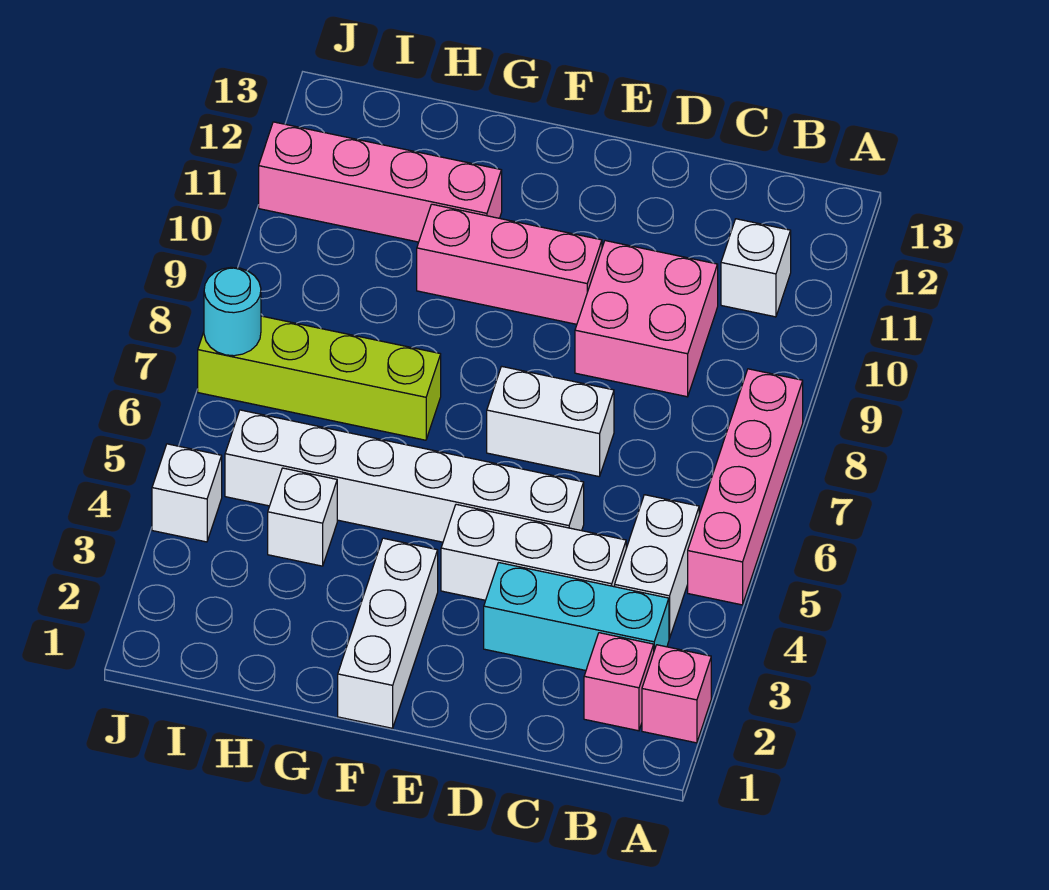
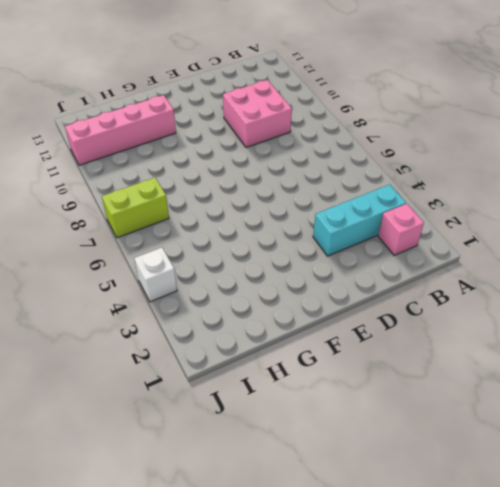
lime brick I7:J7 level 1 -> lime brick G7:J7 level 1
none -> pink brick A2 level 1
none -> pink brick A5:A8 level 1
none -> white brick B4:B5 level 1

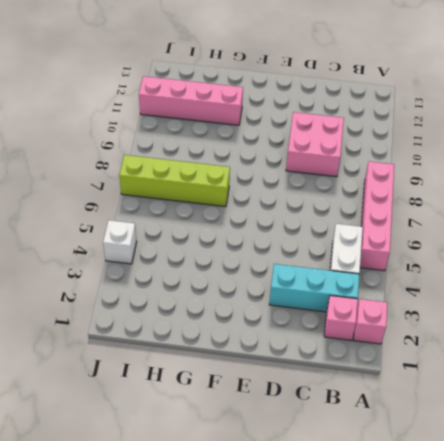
none -> white brick B11 level 1
none -> white brick C4:E4 level 1
none -> white brick D5:I5 level 1

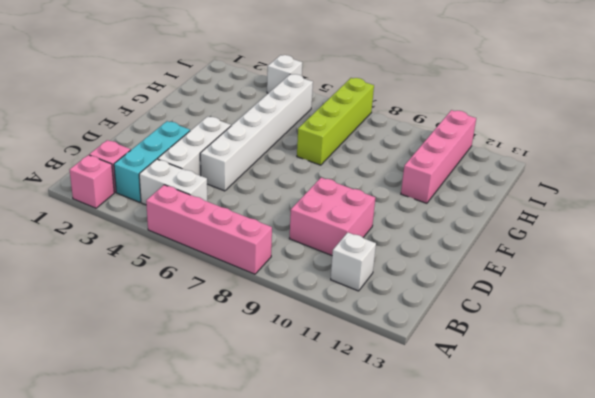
none -> white brick D7:E7 level 1
none -> pink brick E10:G10 level 1
none -> white brick F1:F3 level 1

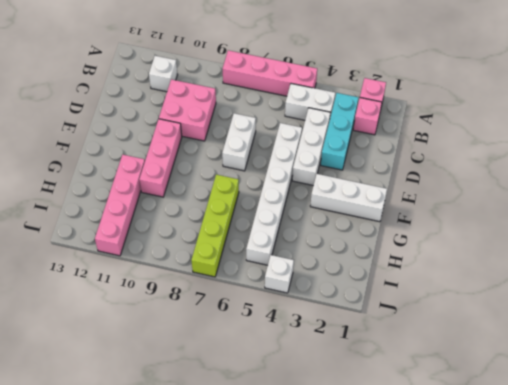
none -> white brick H4 level 1
none -> cyan round brick J7 level 2

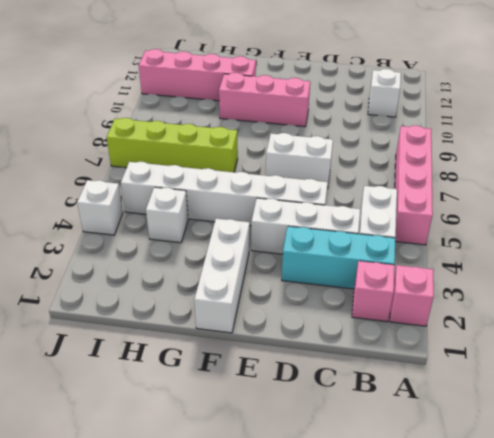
none -> pink brick C9:D10 level 1
none -> cyan round brick J7 level 2

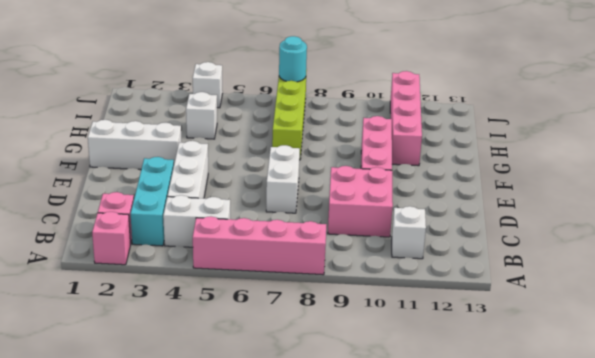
none -> white brick D5:I5 level 1

